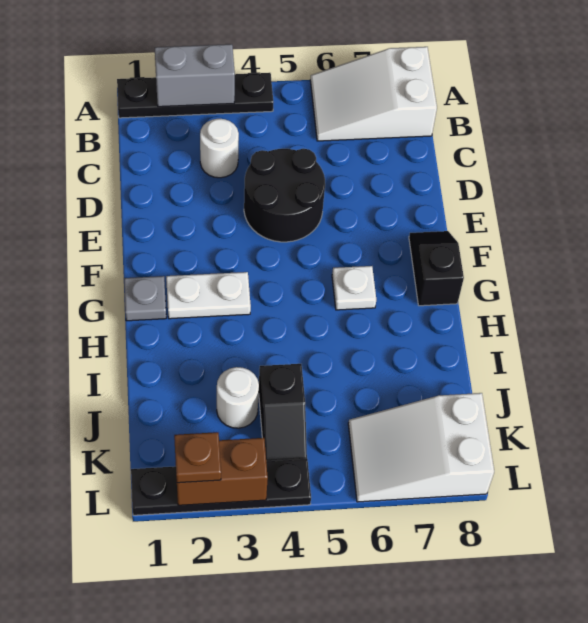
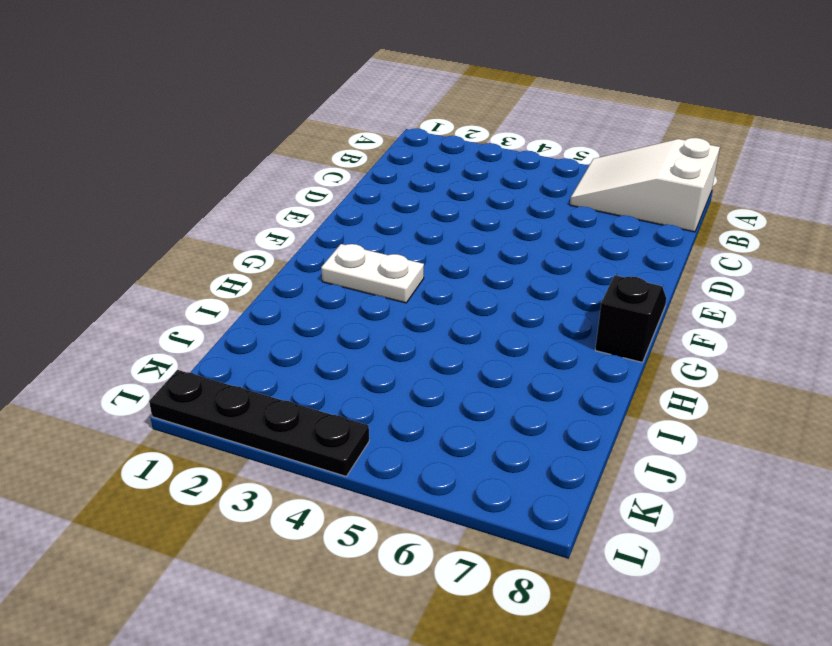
none -> black plate A1:A4 level 1
none -> white round brick C3 level 1
none -> black round brick D4:E5 level 1

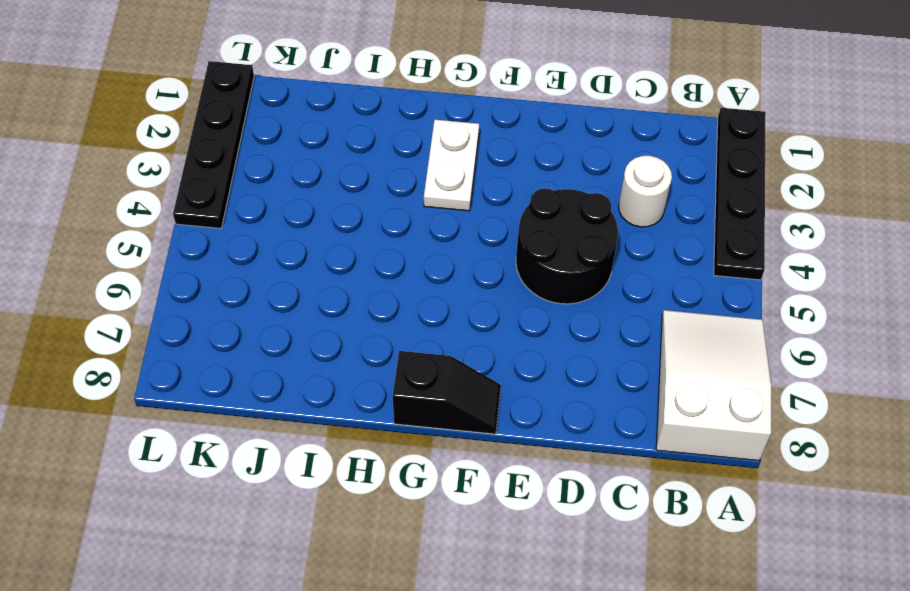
none -> grey plate G1 level 1
none -> white plate G6 level 1
none -> white round brick J3 level 1

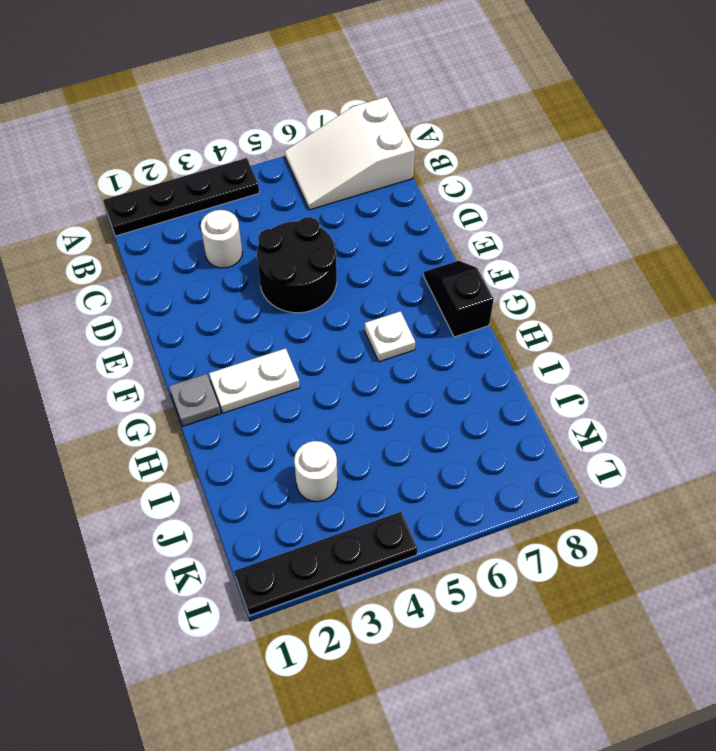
none -> black slope J4:K4 level 1 top J
none -> white slope K6:L8 level 1 top 8
none -> grey brick A2:A3 level 2

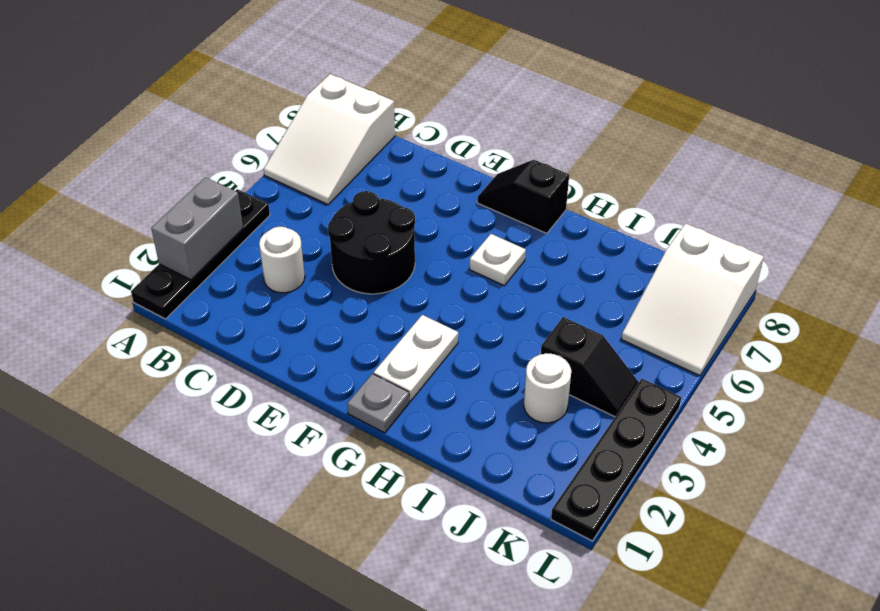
none -> brown brick L2:L3 level 2
none -> brown plate L2 level 3

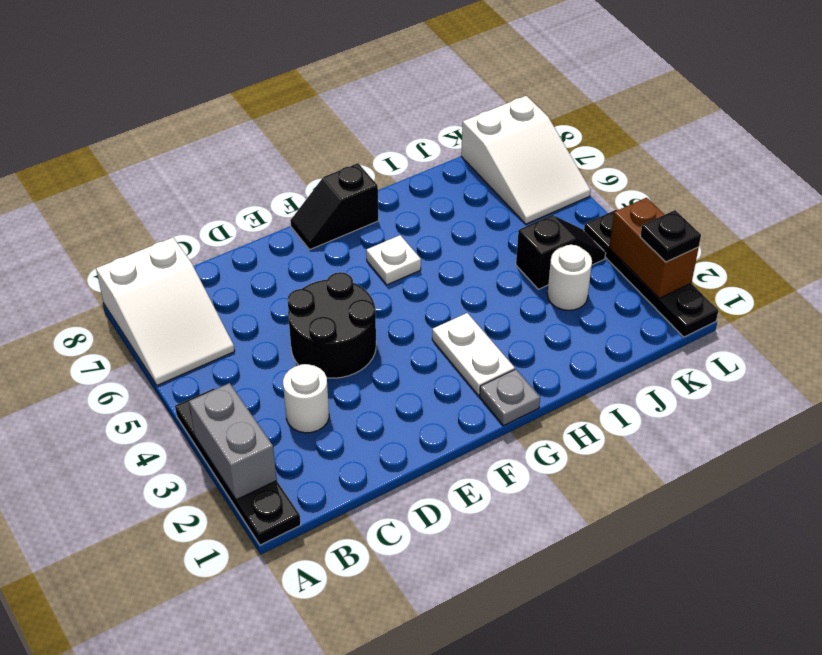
black plate L2 level 3 -> brown plate L2 level 3

